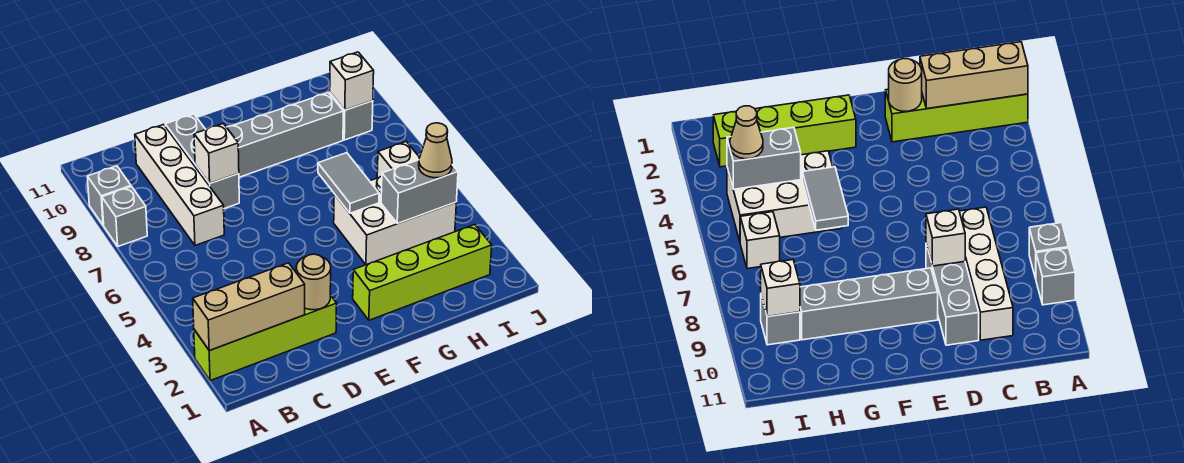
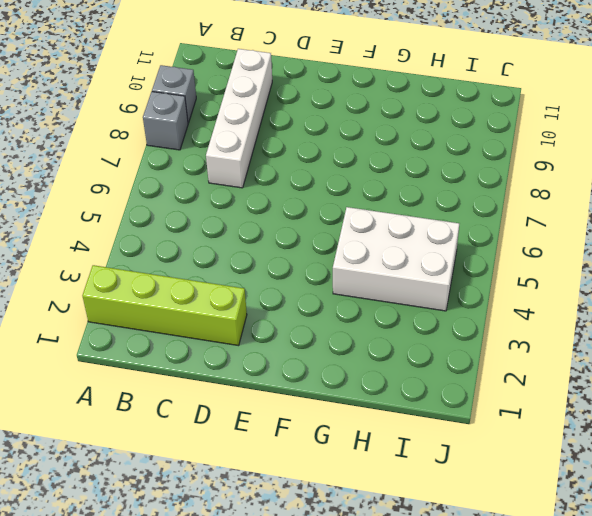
none -> grey brick D8:D10 level 1
none -> grey brick E9:H9 level 1
none -> lime brick F2:I2 level 1

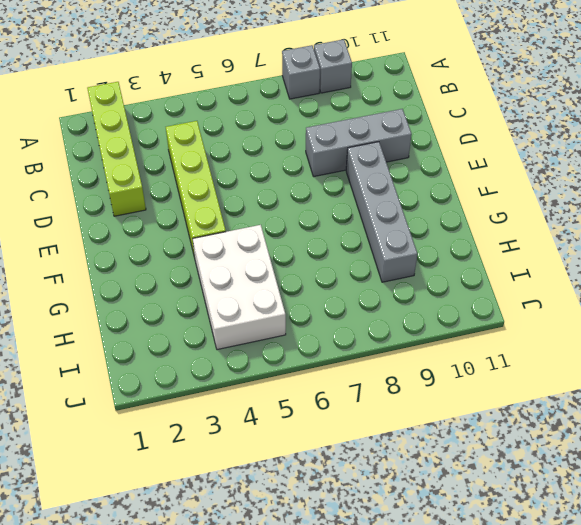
lime brick C4:F4 level 1 -> lime brick F2:I2 level 1
none -> white brick C7:C10 level 1
none -> white brick I6 level 1
none -> grey brick I9 level 1

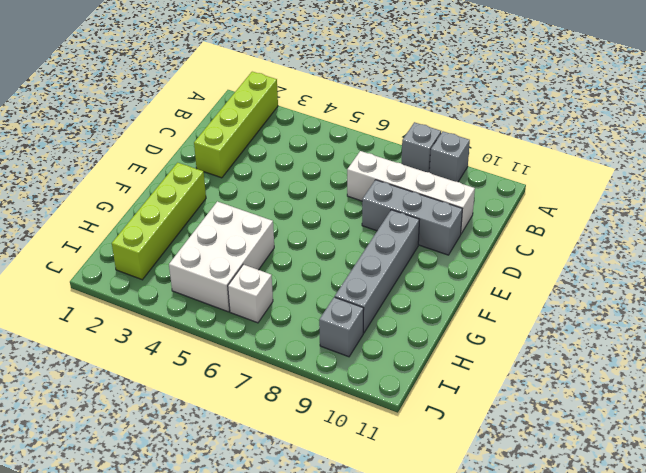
none -> tan brick A2:C2 level 2
none -> tan round brick D2 level 2
none -> white brick D8 level 2

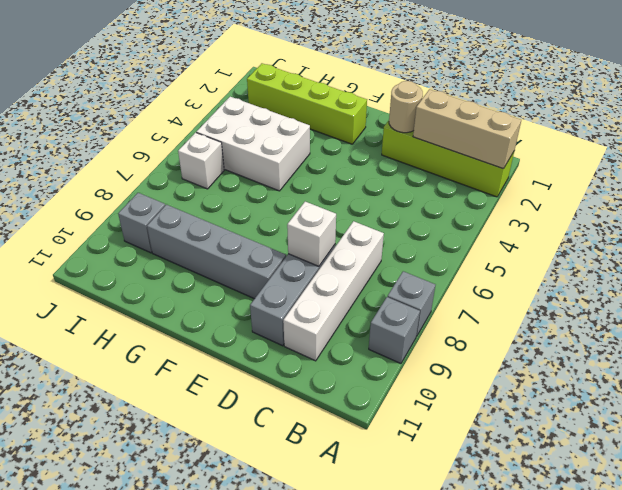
none -> grey tile G5:G6 level 2
none -> grey brick H4:I4 level 2
none -> white brick I9 level 2

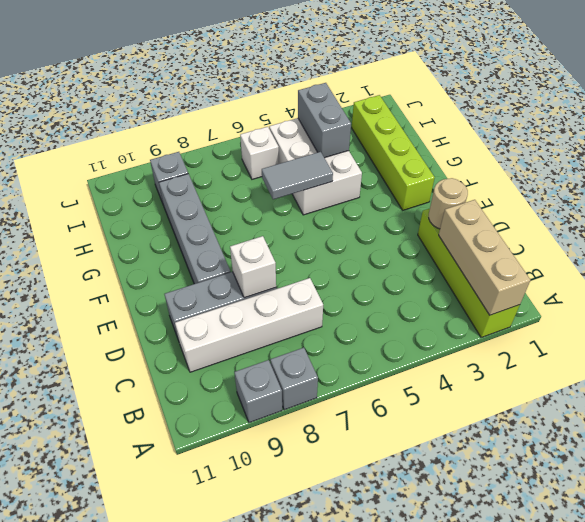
none -> white brick I9 level 2
none -> tan cone I4 level 3

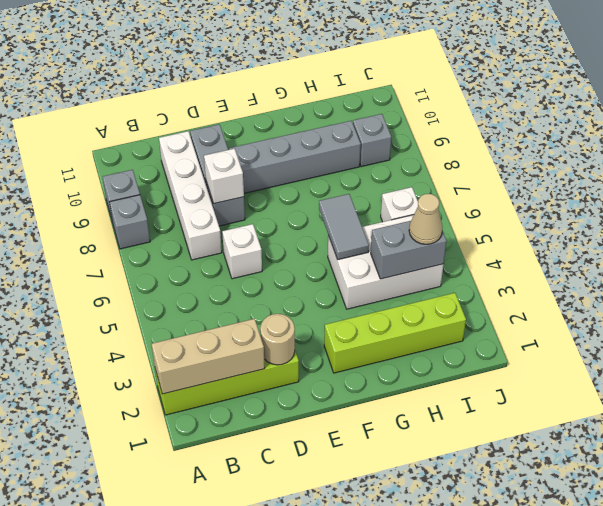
white brick D6 level 1 -> white brick I9 level 2

